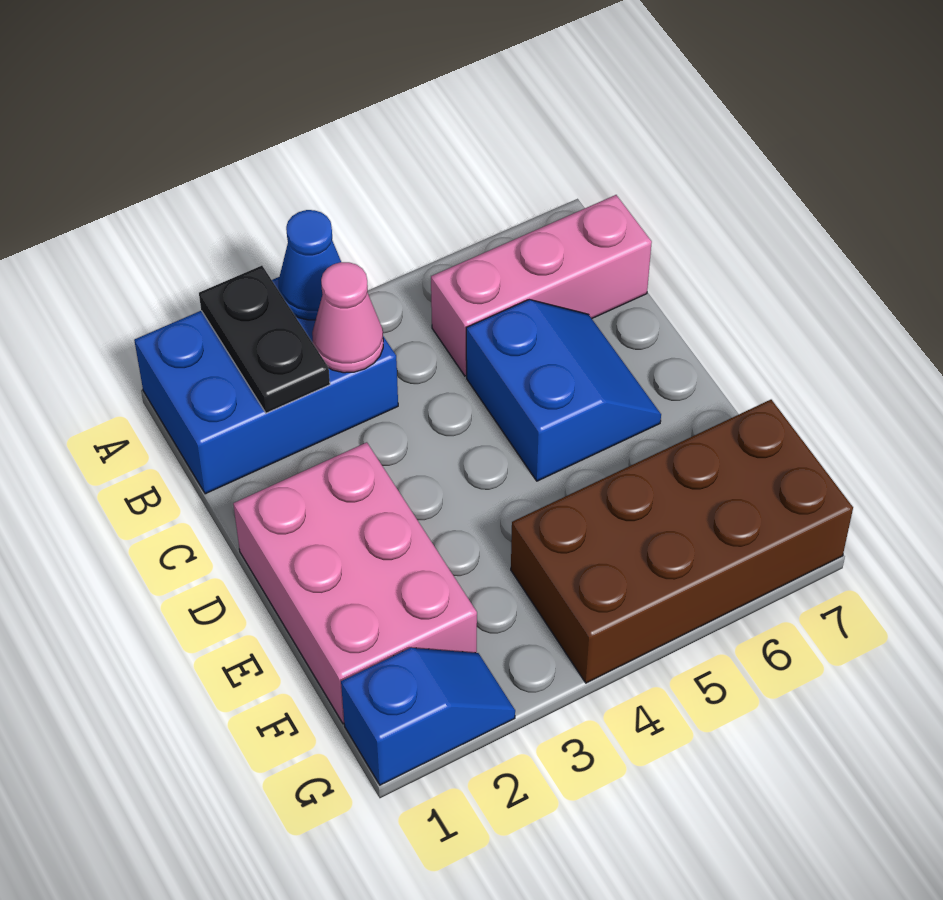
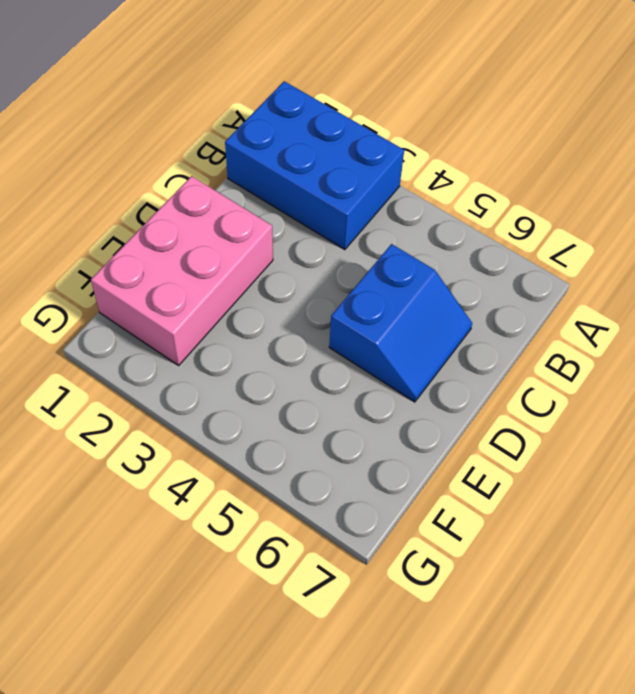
none -> pink brick B5:B7 level 1
none -> brown brick F4:G7 level 1

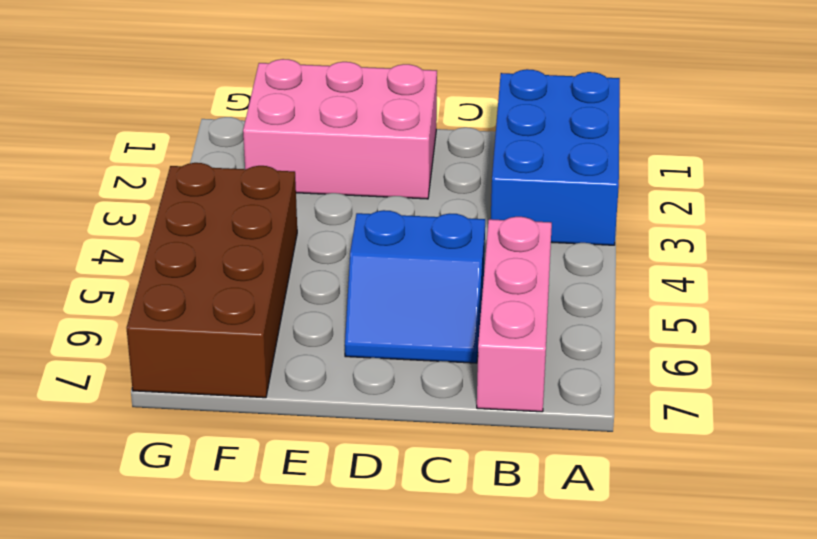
none -> blue slope G1:G2 level 1 top 1
none -> black plate A2:B2 level 2

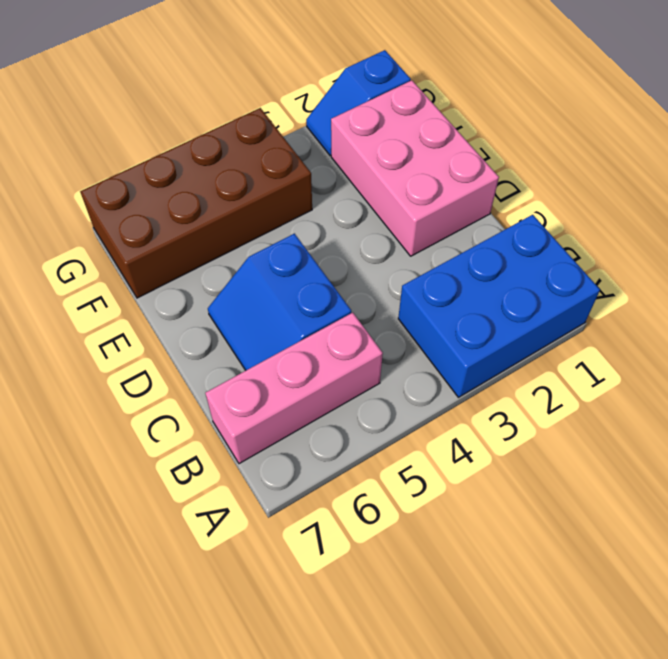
none -> black plate A2:B2 level 2
none -> blue cone A3 level 2

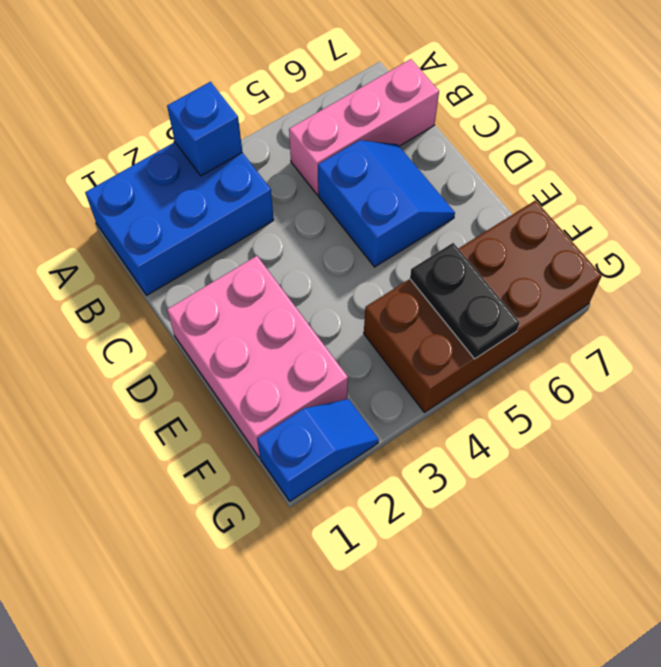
blue brick A3 level 2 -> blue cone A3 level 2
black plate F5:G5 level 2 -> black plate A2:B2 level 2
none -> pink cone B3 level 2

